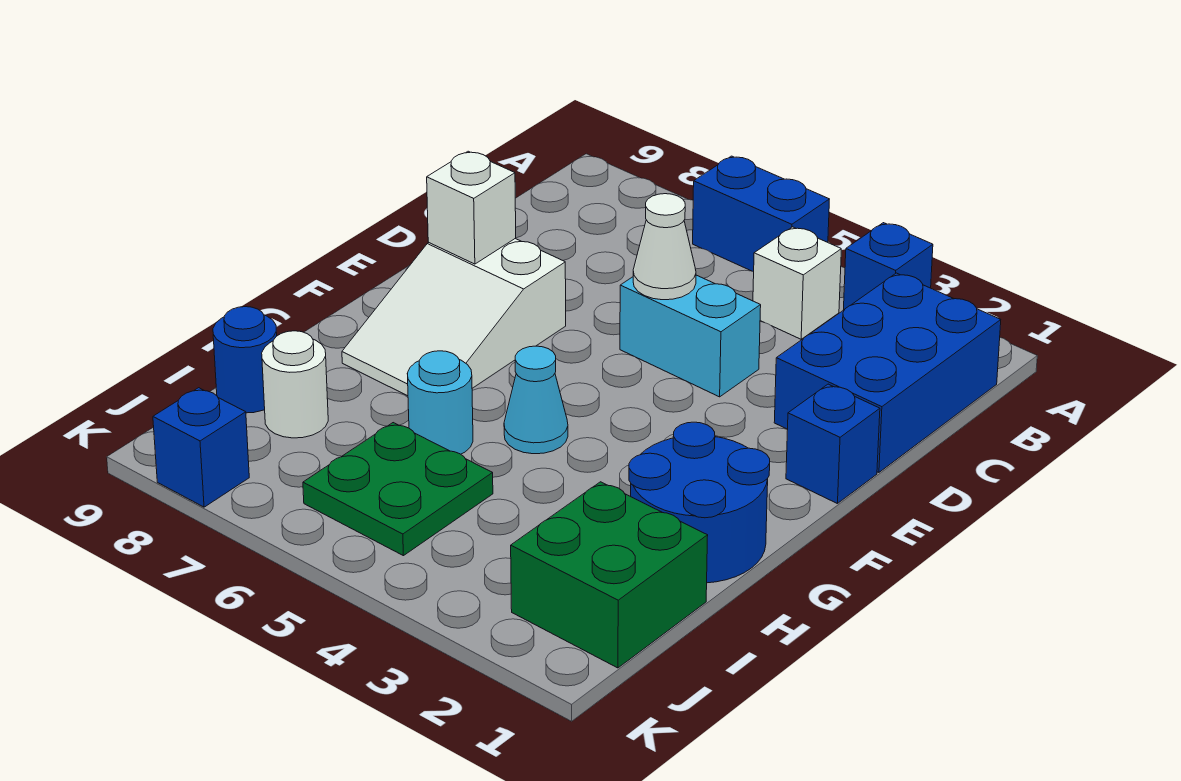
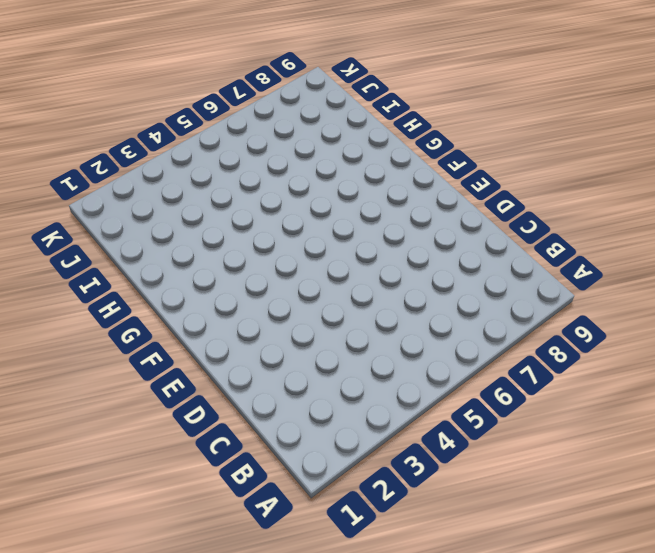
none -> blue brick A3 level 1
none -> blue brick A5:A6 level 1
none -> blue brick B1:D2 level 1

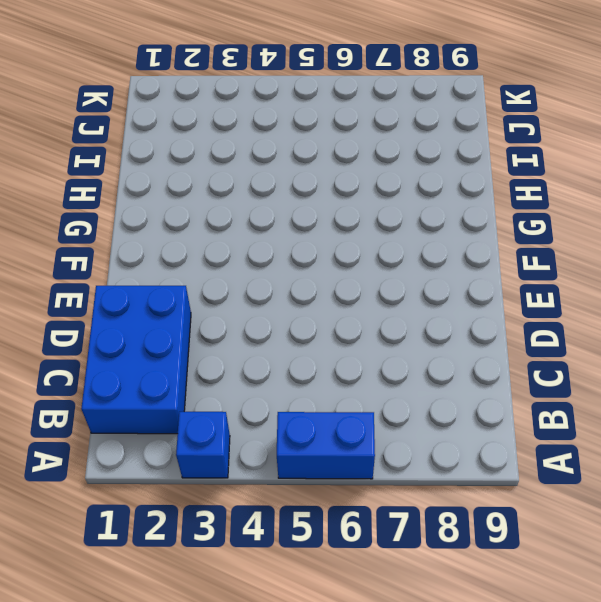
none -> white brick B4 level 1
none -> cyan brick D4:D5 level 1
none -> blue brick E1 level 1

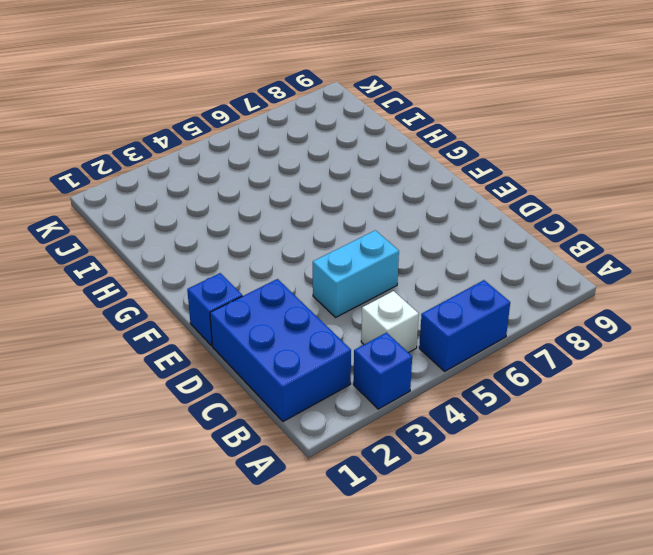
none -> white slope E7:G8 level 1 top E
none -> blue round brick G1:H2 level 1
none -> cyan cone G5 level 1

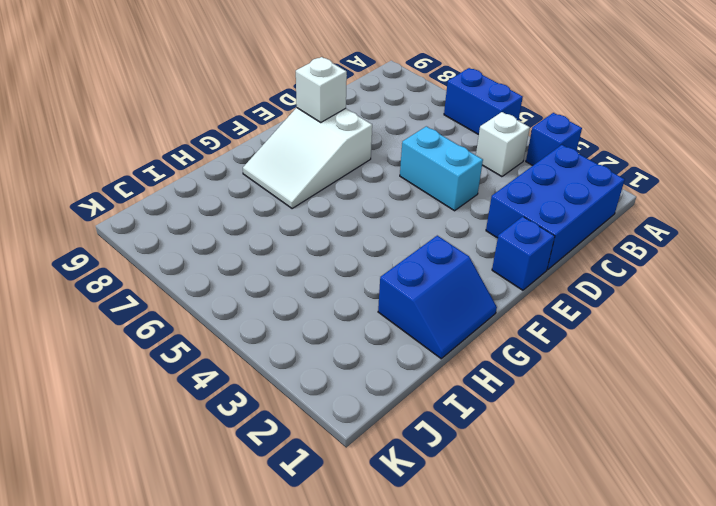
blue slope G1:H2 level 1 top 2 -> blue round brick G1:H2 level 1
none -> cyan cone G5 level 1
none -> cyan round brick H6 level 1
none -> green brick I1:J2 level 1

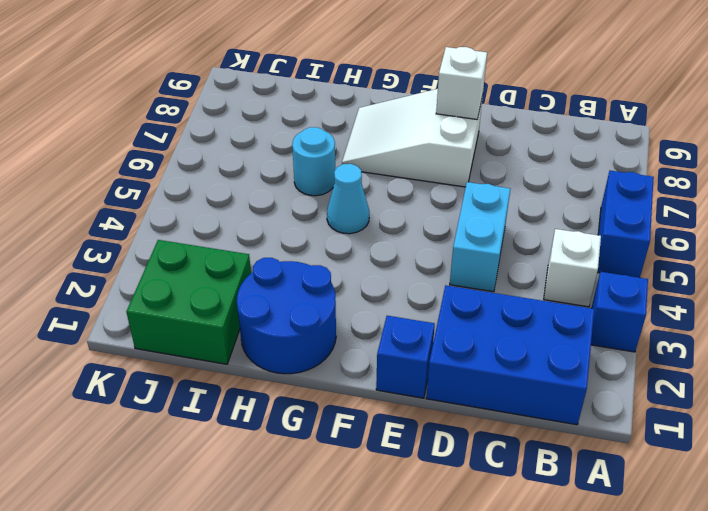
none -> green plate I5:J6 level 1
none -> white round brick I8 level 1
none -> blue round brick I9 level 1

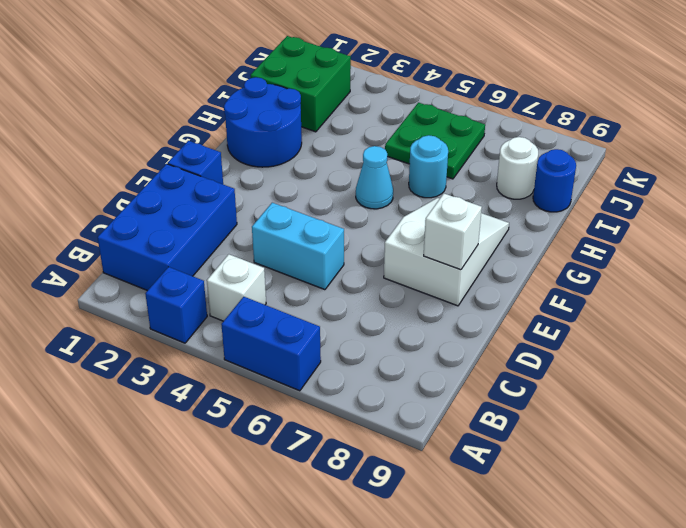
none -> blue brick K8 level 1
none -> white cone D5 level 2

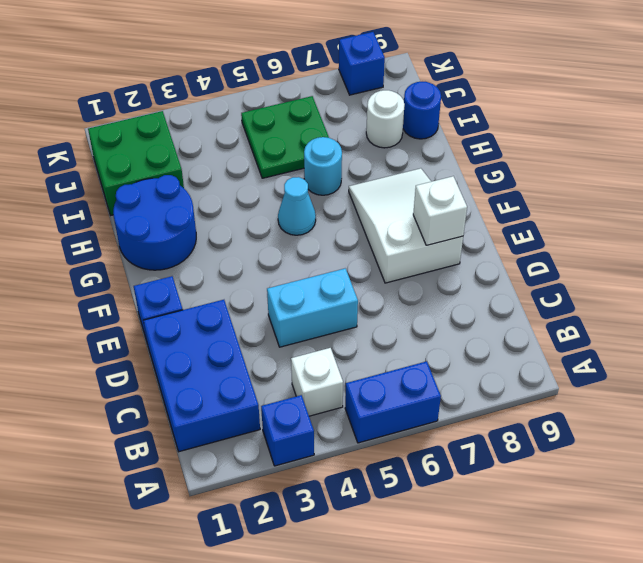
none -> white cone D5 level 2

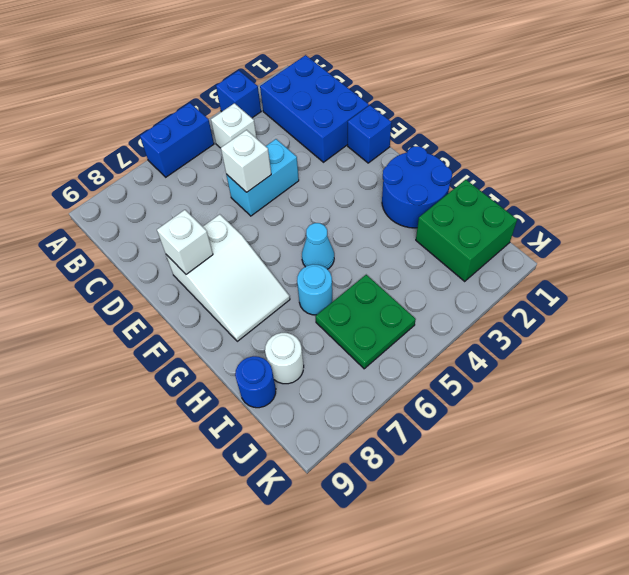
white brick D5 level 2 -> white cone D5 level 2
none -> blue brick K8 level 1

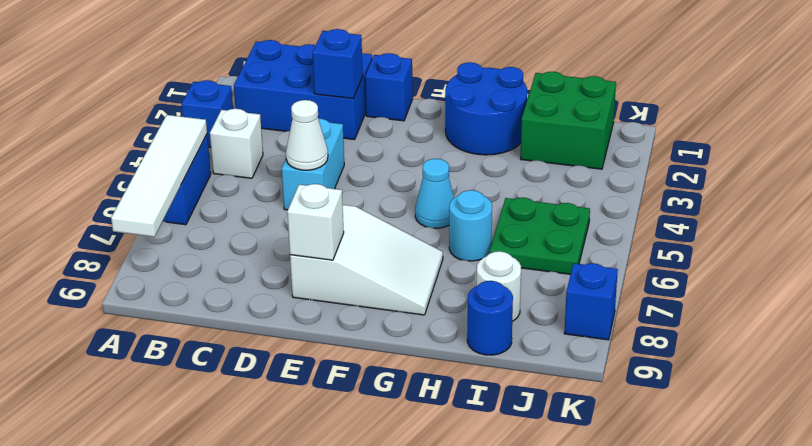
white tile A5:A8 level 2 -> none
blue brick D2 level 2 -> none

